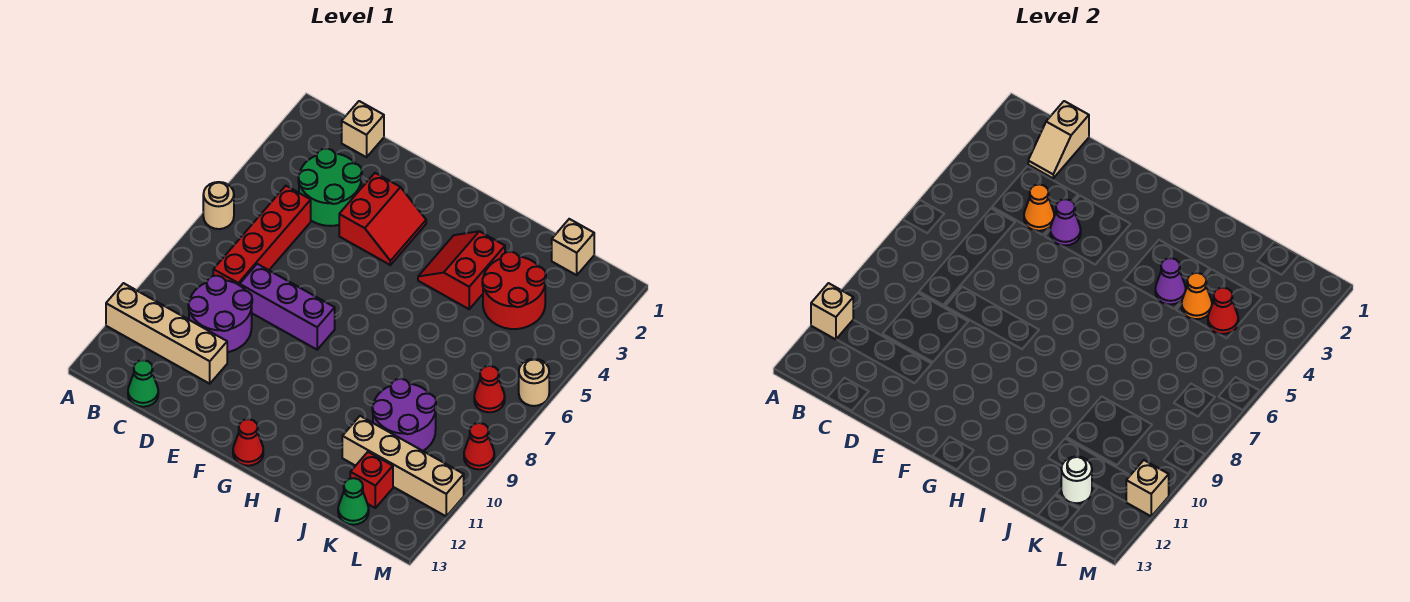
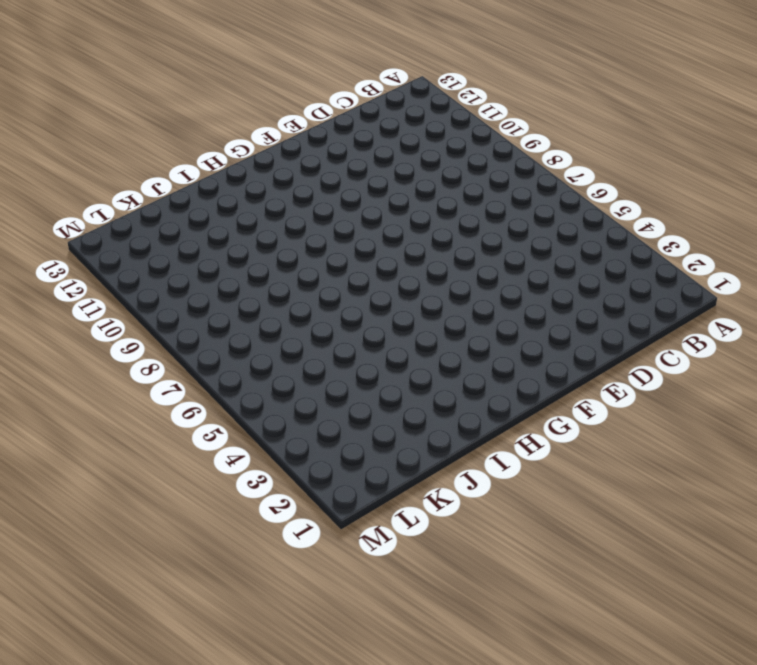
none -> tan round brick A6 level 1
none -> tan brick A11:D11 level 1
none -> tan brick C1 level 1

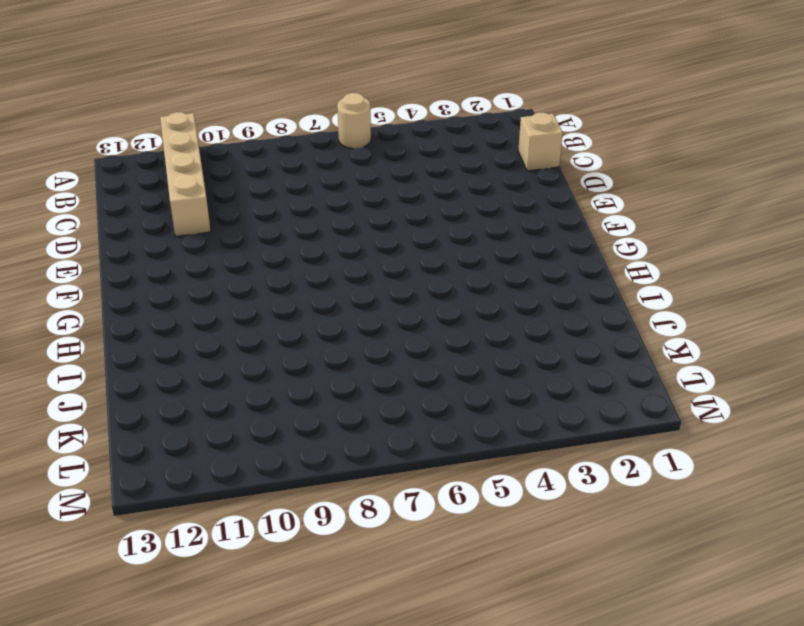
none -> green round brick C3:D4 level 1
none -> red brick C5:C8 level 1
none -> purple round brick C9:D10 level 1

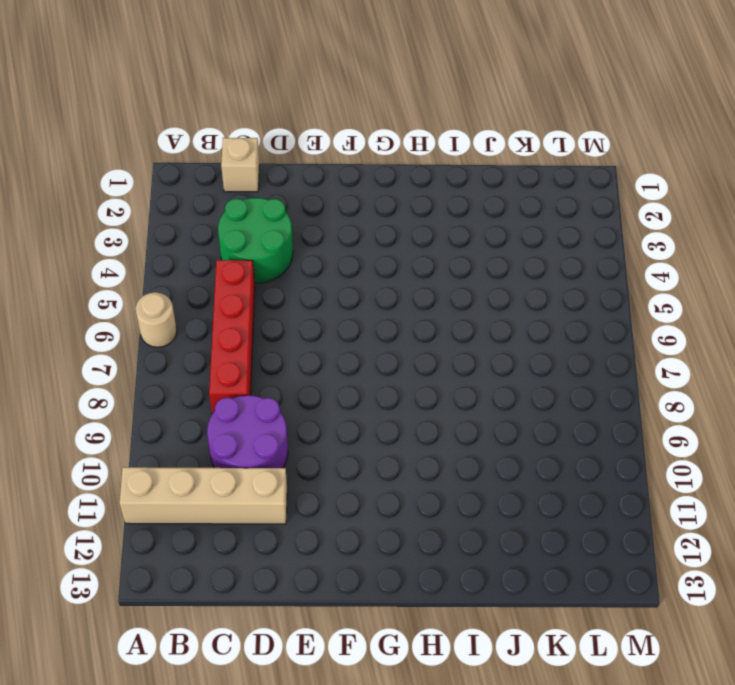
none -> green cone C13 level 1
none -> purple brick D8:F8 level 1
none -> red slope E3:F4 level 1 top E

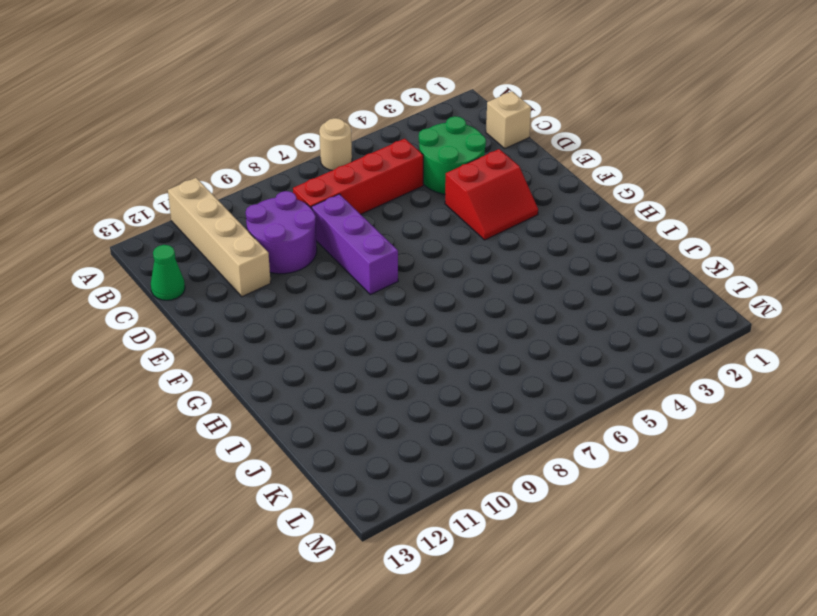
none -> red cone G13 level 1
none -> red slope H3:I4 level 1 top I
none -> red round brick J3:K4 level 1

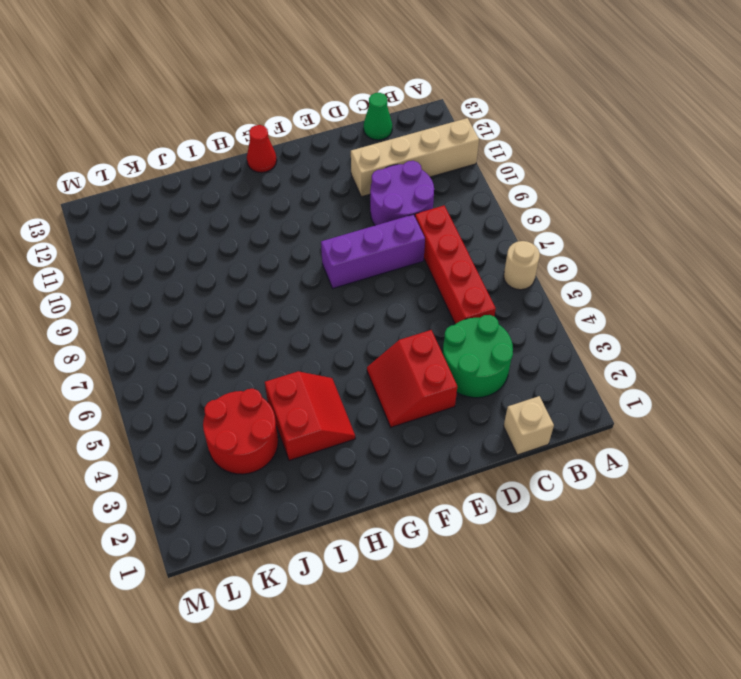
none -> purple round brick J9:K10 level 1
none -> tan brick J11:M11 level 1
none -> tan brick K1 level 1

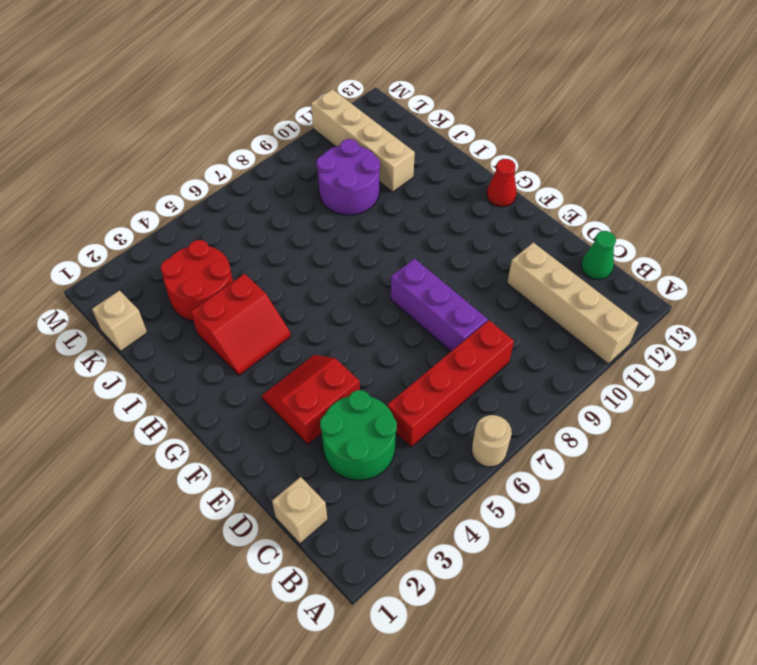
none -> purple round brick C9:D10 level 1
none -> red brick K12 level 1
none -> green cone K13 level 1

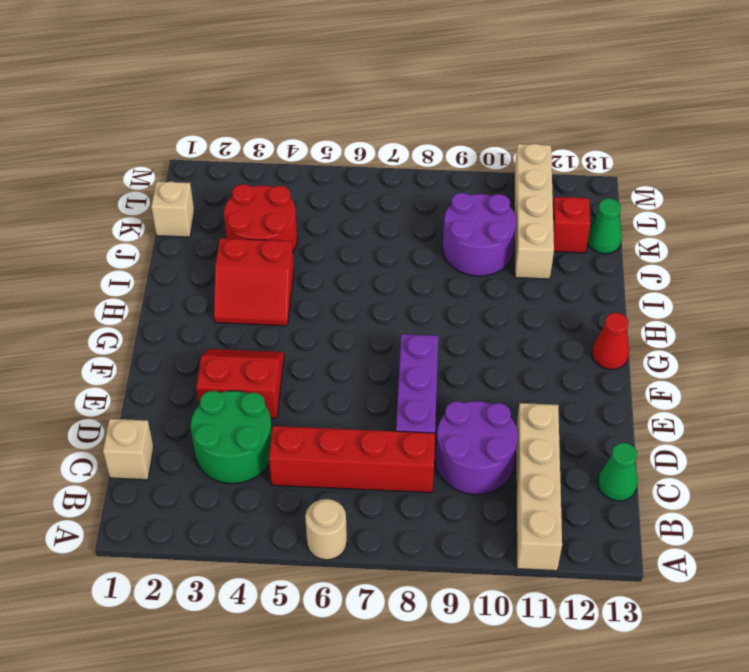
none -> red cone L7 level 1
none -> tan round brick M6 level 1
none -> red cone M9 level 1

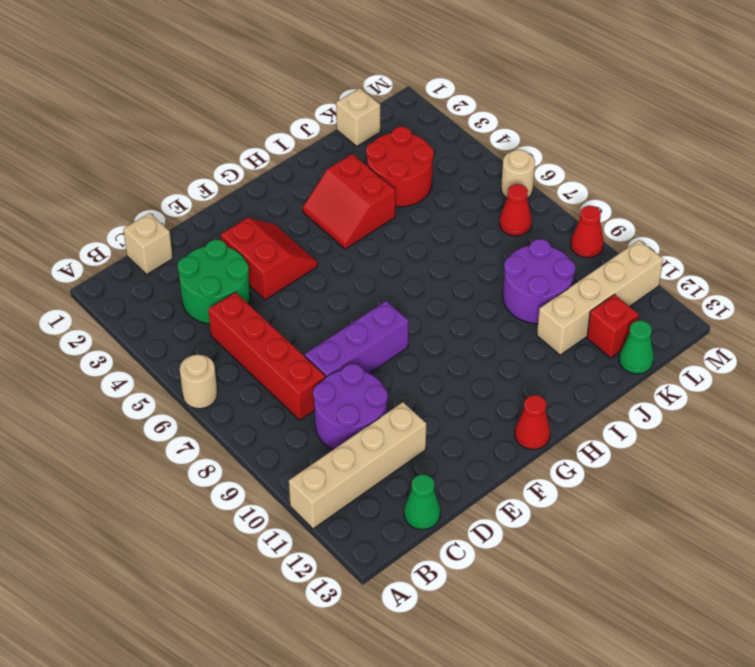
none -> tan brick A11 level 2
none -> tan slope C1:C2 level 2 top 1
none -> orange cone D4 level 2

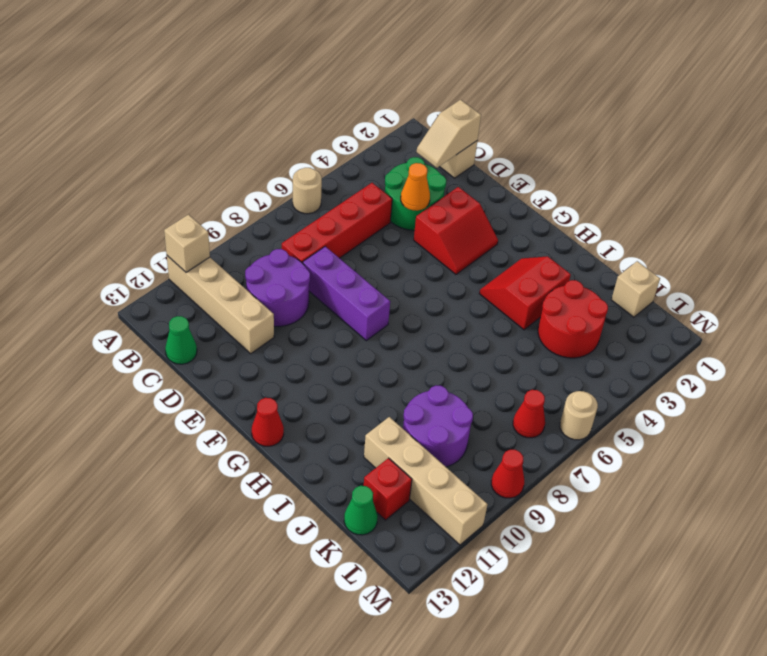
none -> purple cone E4 level 2
none -> purple cone I4 level 2
none -> orange cone J4 level 2

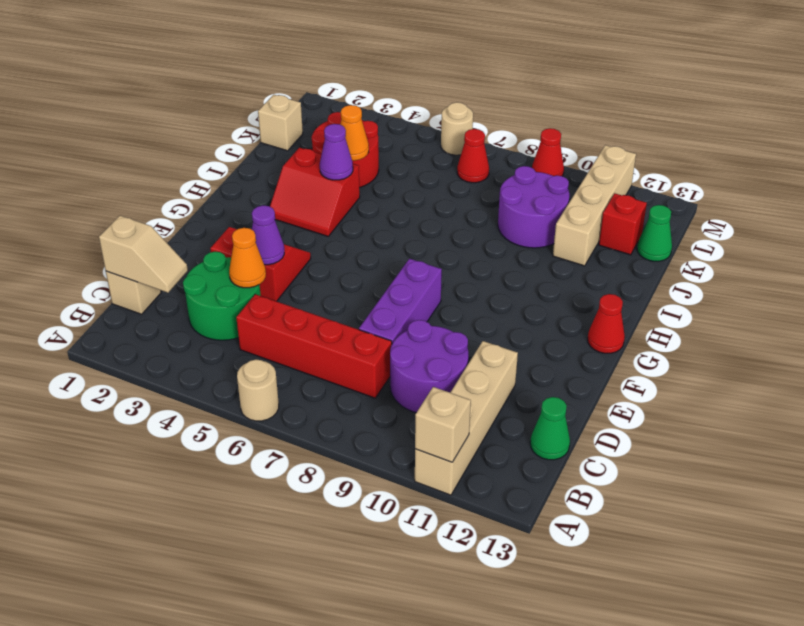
none -> red cone K4 level 2
none -> white round brick K12 level 2
none -> tan brick M11 level 2

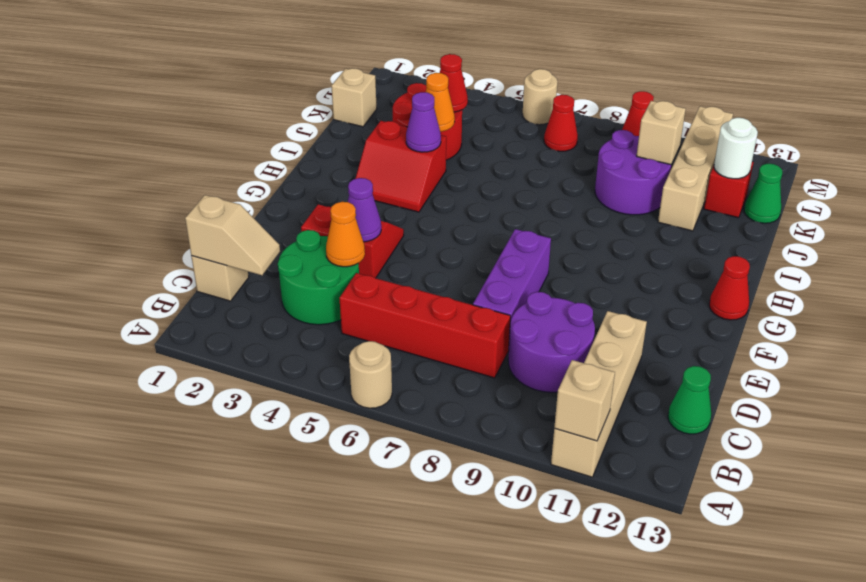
tan brick K10 level 2 -> tan brick M11 level 2

